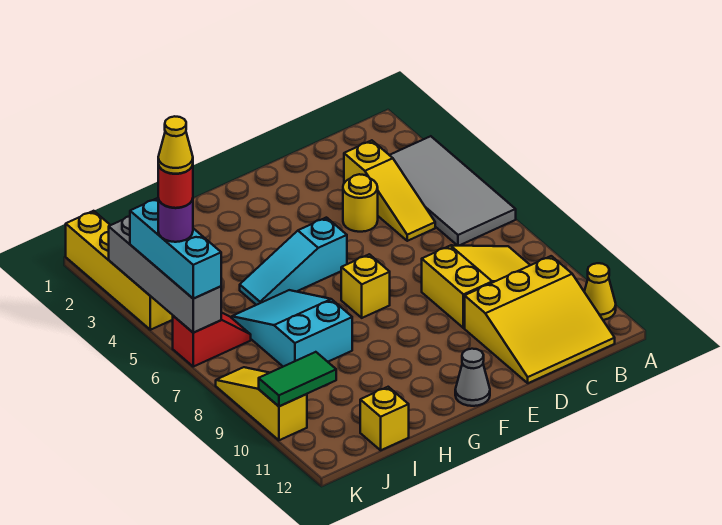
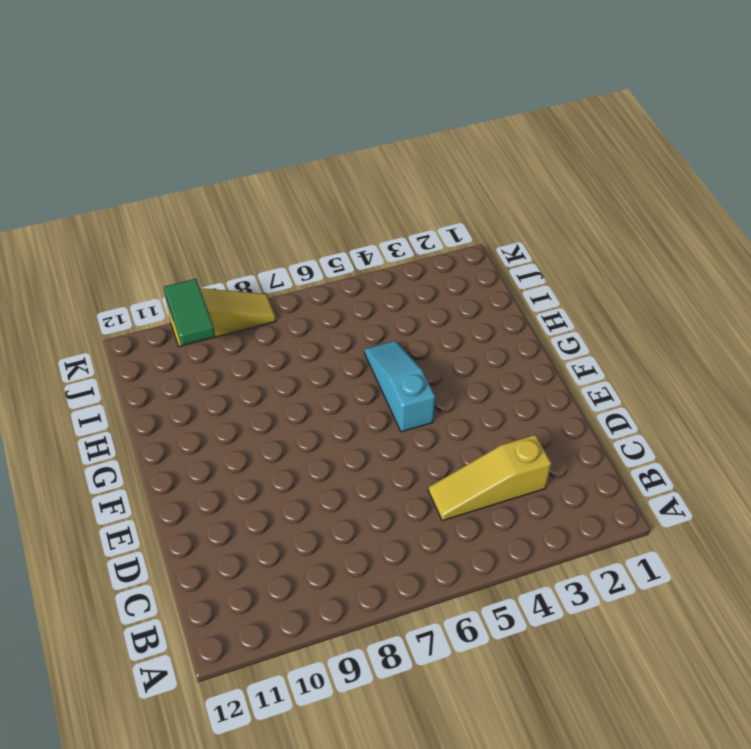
none -> grey tile A3:B6 level 1
none -> yellow cone A11 level 1
none -> yellow slope B8:D9 level 1 top D

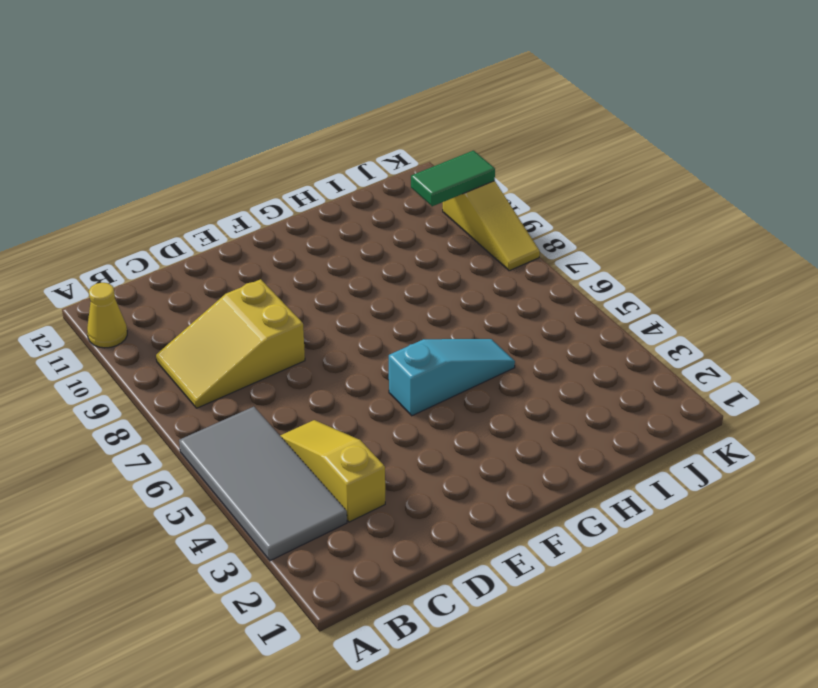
none -> yellow slope B10:D12 level 1 top 10
none -> yellow round brick D4 level 1
none -> yellow brick F7 level 1

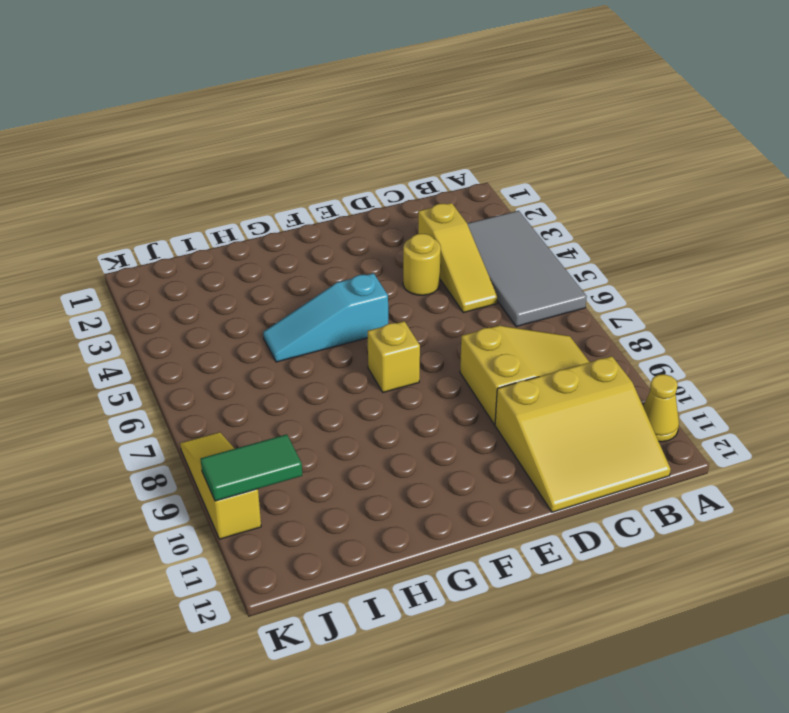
none -> grey cone F12 level 1
none -> cyan slope H6:I8 level 1 top 8
none -> yellow brick I12 level 1

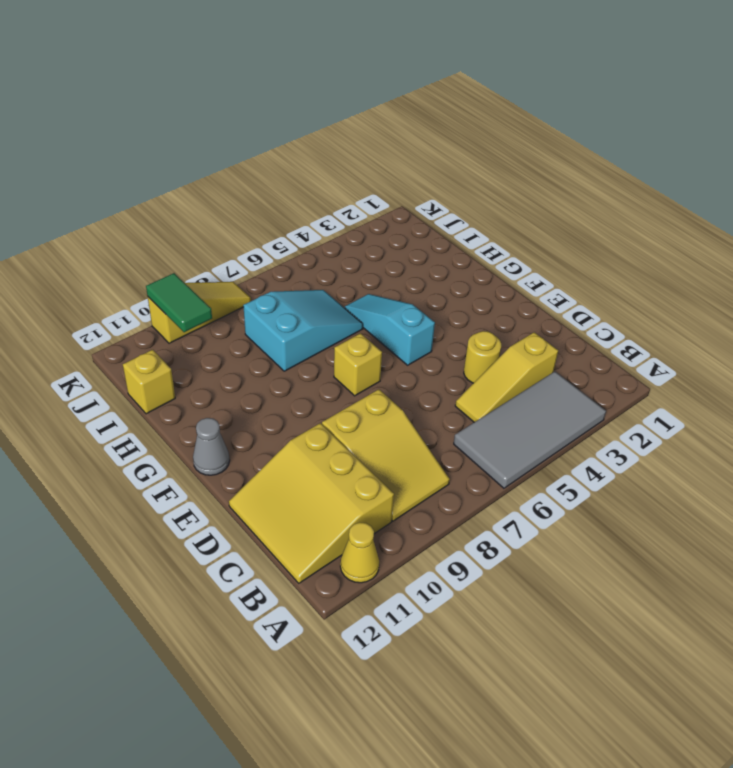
none -> red slope J6:K6 level 1 top K
none -> yellow brick K1:K4 level 1
none -> grey brick K3:K6 level 2

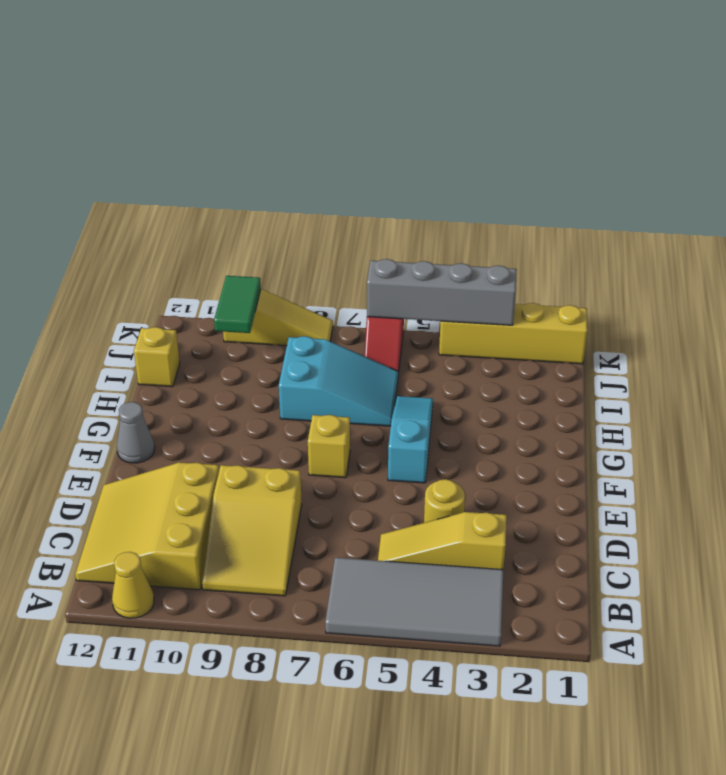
none -> cyan brick K4:K6 level 3
none -> purple round brick K5 level 4
none -> red round brick K5 level 5

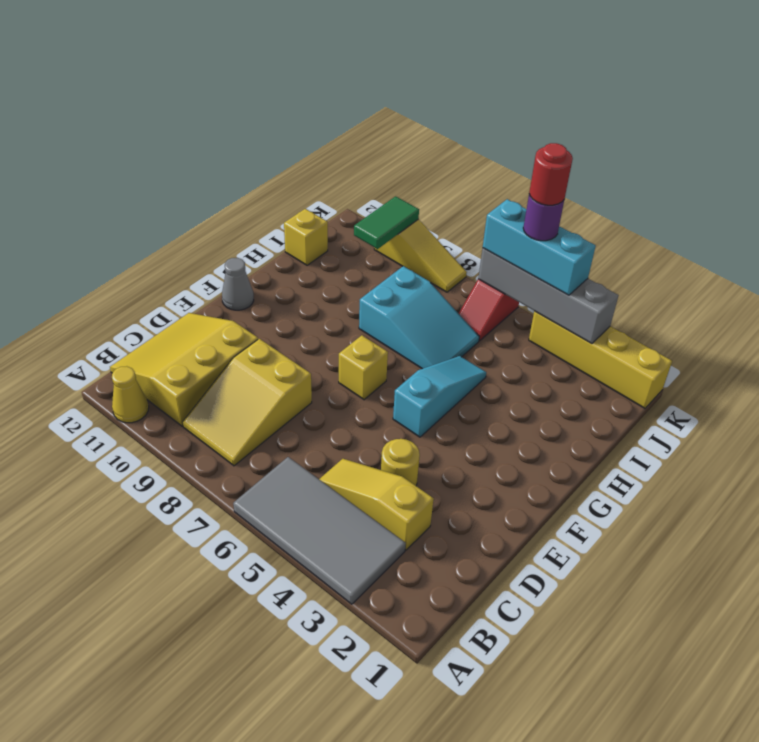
none -> yellow cone K5 level 6

